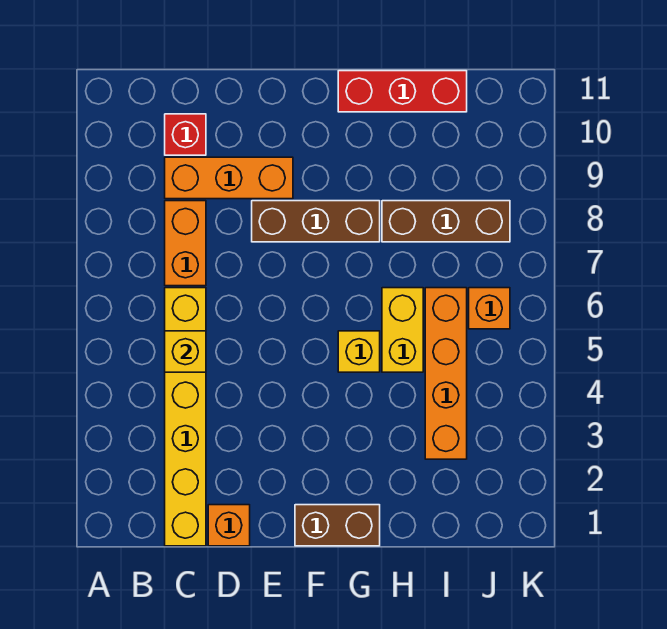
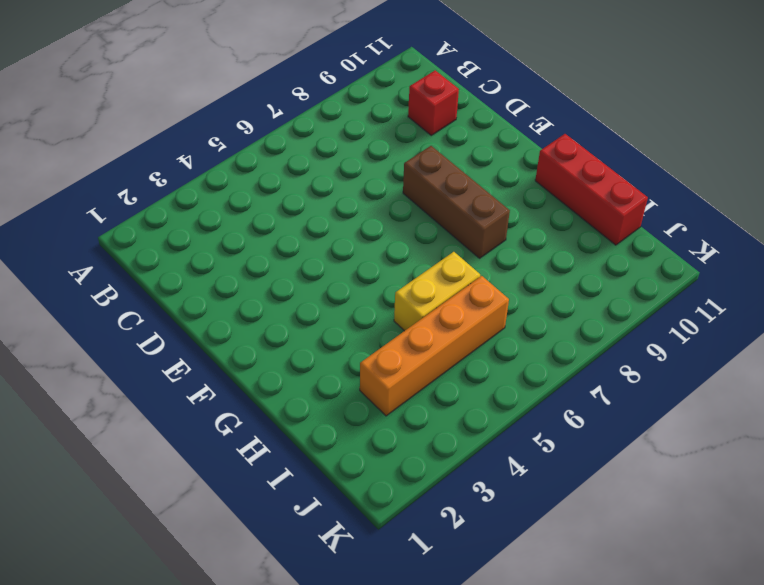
none -> yellow brick C1:C6 level 1
none -> orange brick C7:C8 level 1
none -> orange brick C9:E9 level 1

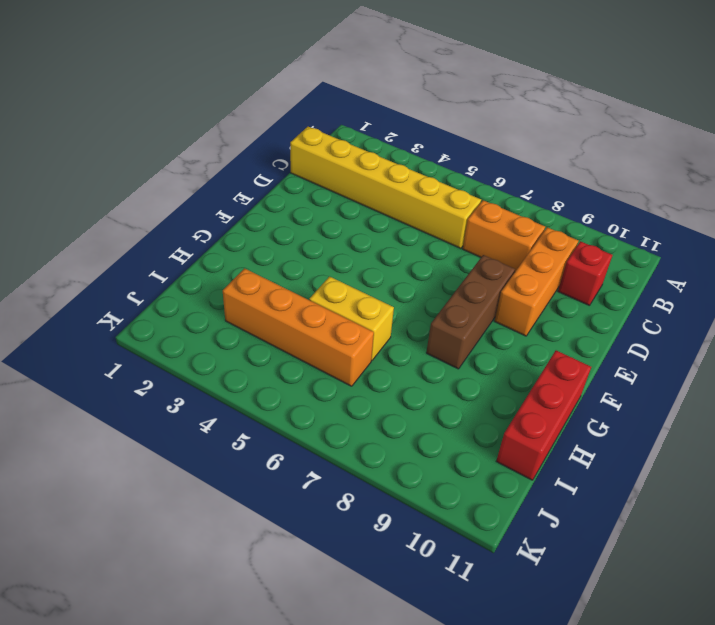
none -> orange brick D1 level 1
none -> brown brick F1:G1 level 1
none -> yellow brick G5 level 1

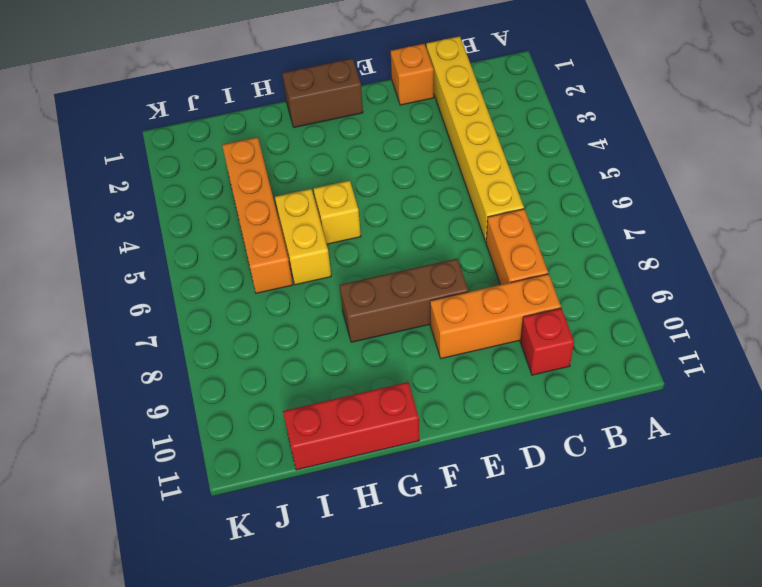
none -> brown brick H8:J8 level 1
none -> orange brick J6 level 1
none -> yellow brick C5 level 2

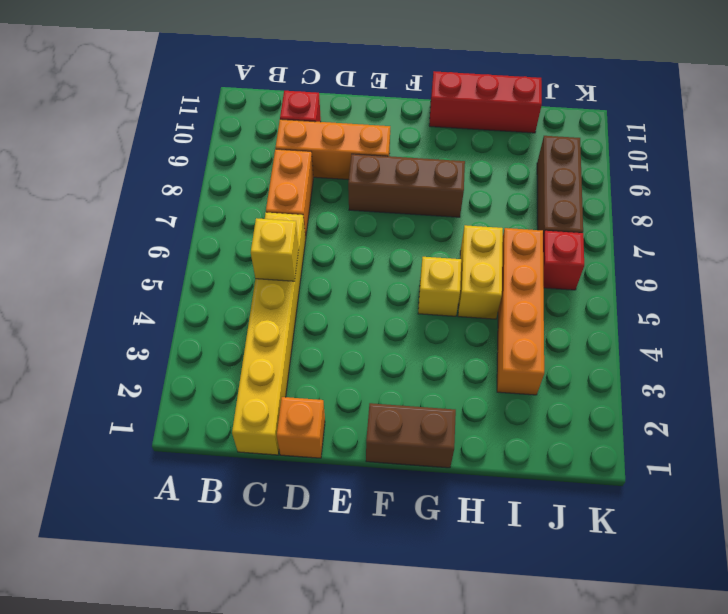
red brick J6 level 1 -> orange brick J6 level 1
brown brick J7:J9 level 1 -> brown brick H8:J8 level 1

